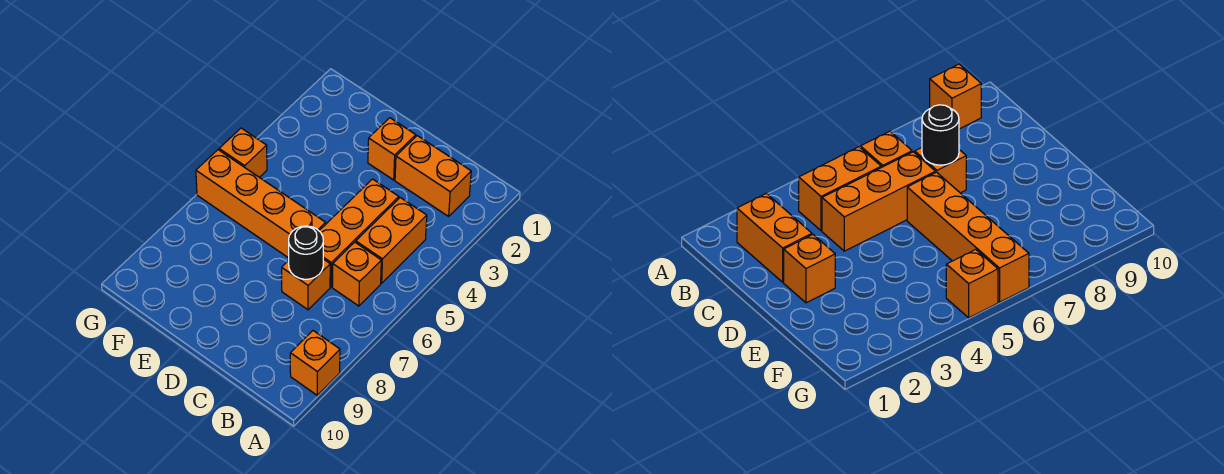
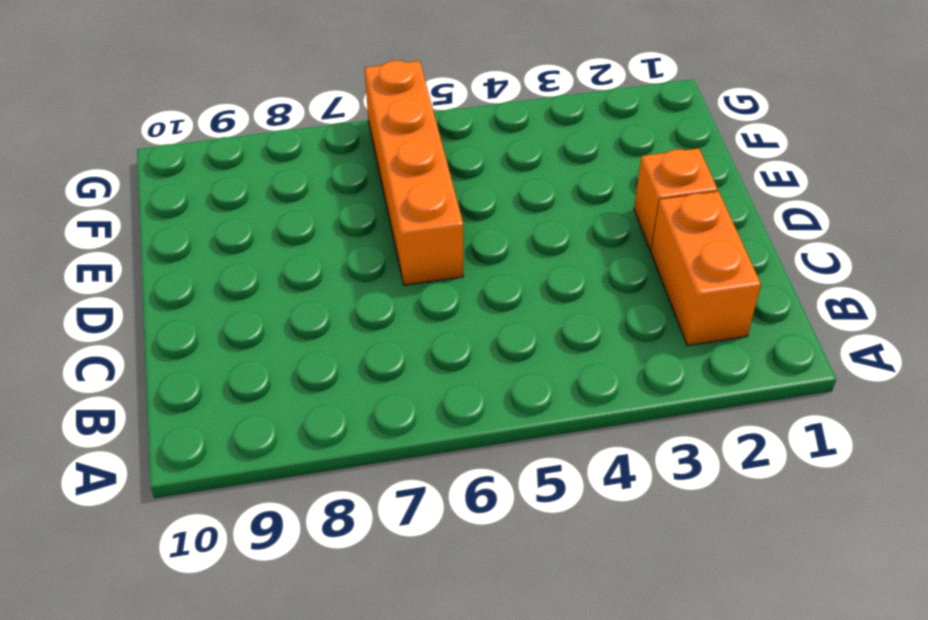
none -> orange brick A9 level 1
none -> orange brick B4:B5 level 1

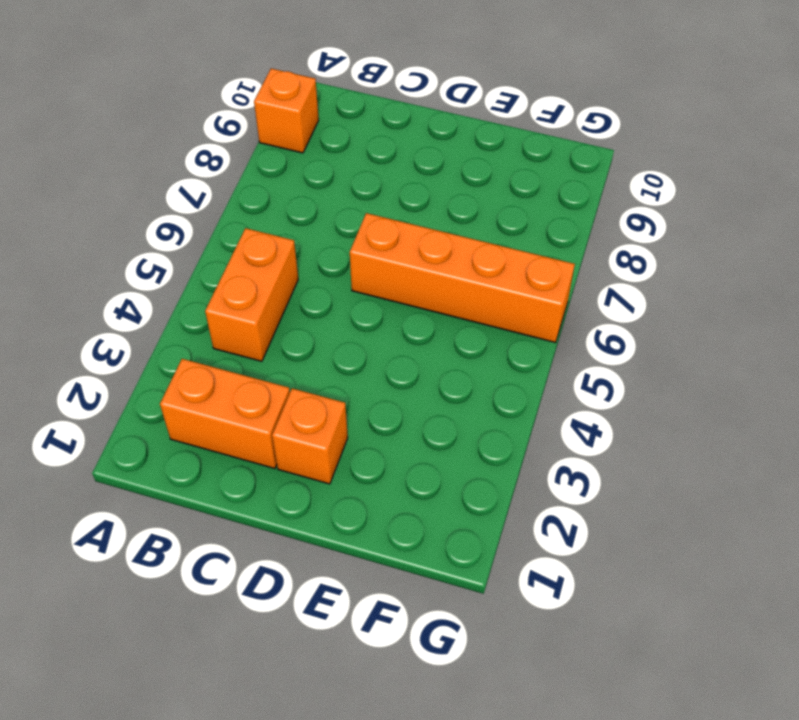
none -> orange brick B6 level 1
none -> orange brick C4:C6 level 1

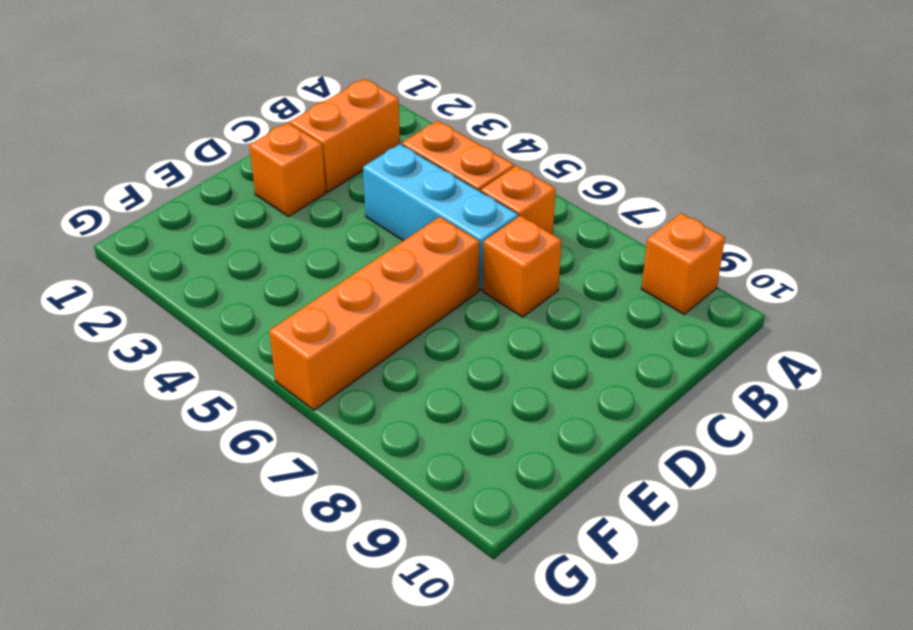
cyan brick C4:C6 level 1 -> orange brick C4:C6 level 1
none -> orange brick G5 level 1
none -> black round brick C7 level 2

